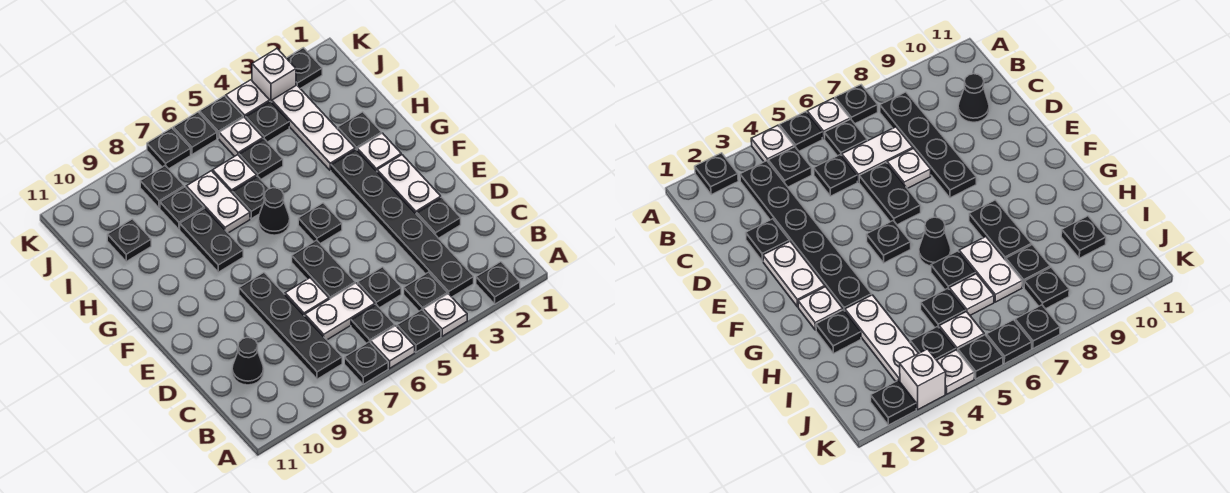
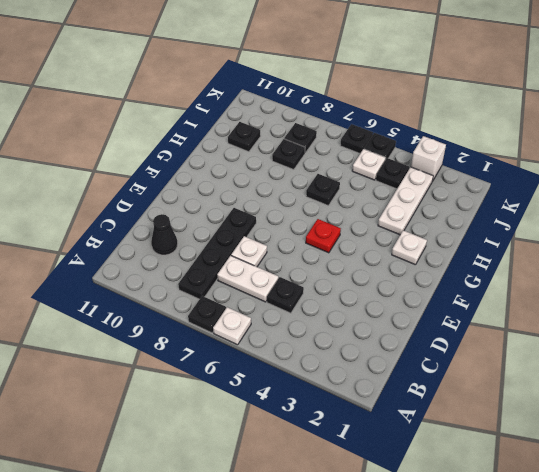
red plate F5 level 1 -> black plate F5 level 1
none -> black plate A2 level 1
none -> white plate A4 level 1
none -> black plate A5 level 1
none -> black plate B3:G3 level 1

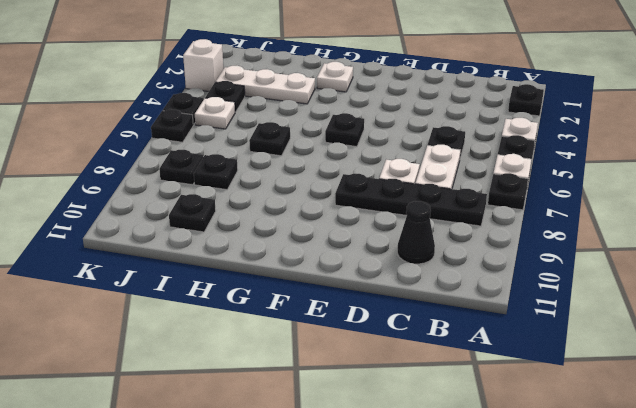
none -> black plate B3:G3 level 1
none -> black plate B4 level 1
none -> black plate B6 level 1
none -> black plate D2 level 1

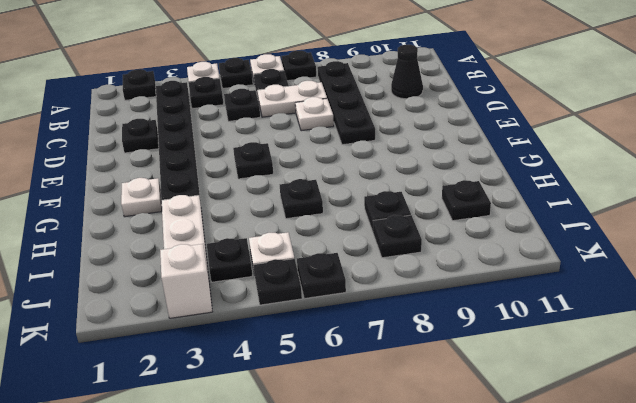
none -> black plate D6:E6 level 1
none -> white plate E2:F2 level 1
none -> black cone G6 level 1
none -> black plate G8:H8 level 1

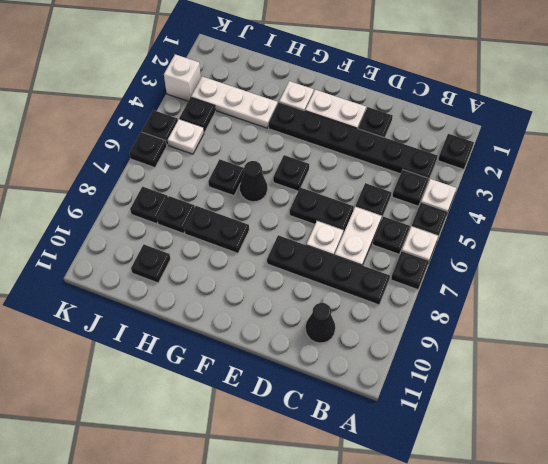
none -> black plate H2 level 1
none -> white plate H7:I7 level 1
none -> black plate I5 level 1
none -> white plate I6 level 1

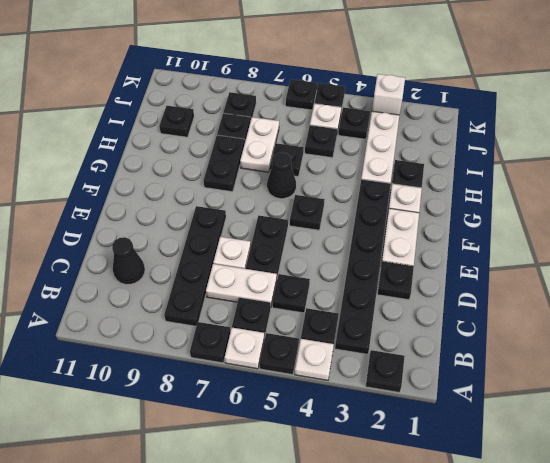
none -> white plate I6 level 1
none -> black plate K2 level 1
none -> white plate K4 level 1
none -> black plate K7 level 1

